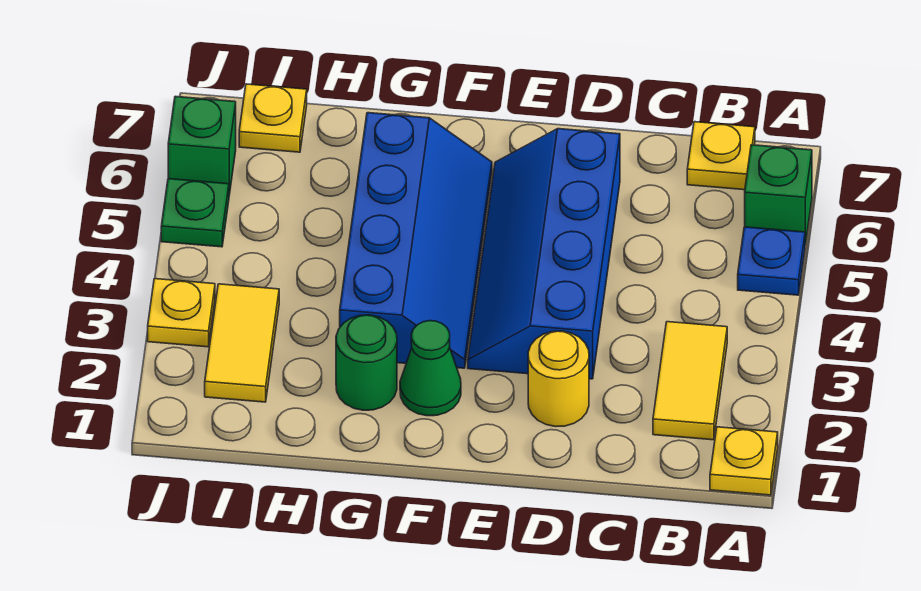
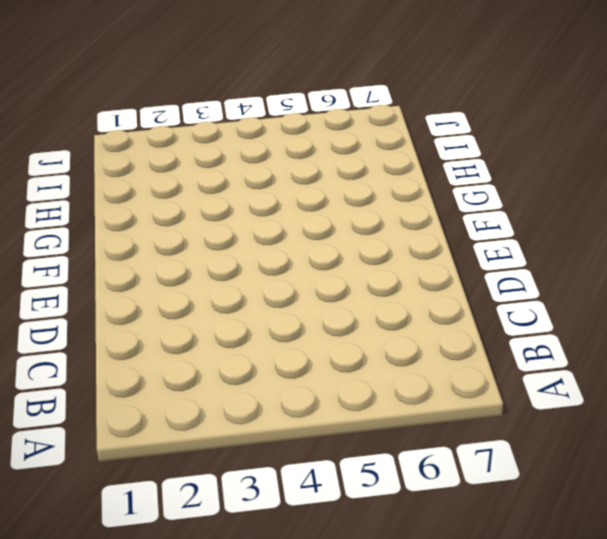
none -> yellow plate A1 level 1
none -> blue plate A5 level 1
none -> green brick A6 level 1

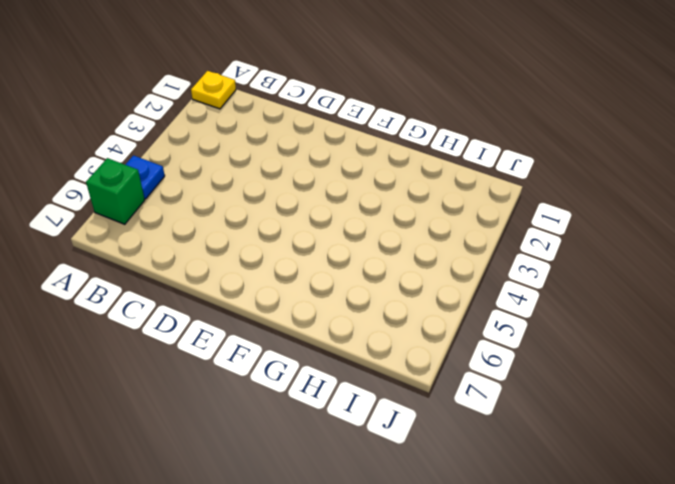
none -> yellow tile B2:B3 level 1
none -> yellow plate B7 level 1
none -> yellow round brick D2 level 1

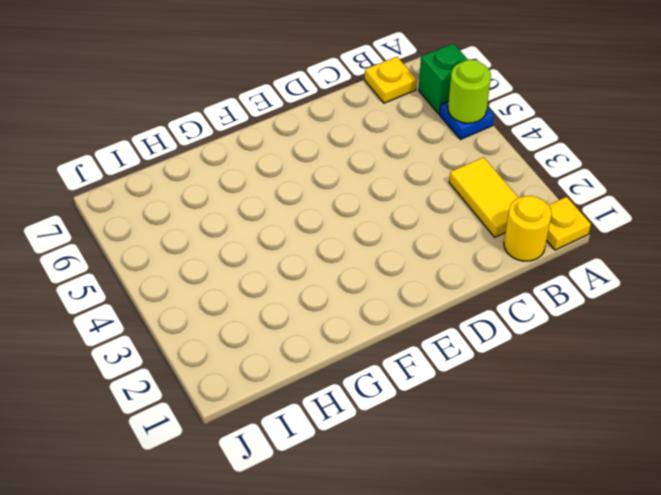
lime round brick A5 level 2 -> none
yellow round brick B1 level 1 -> yellow round brick D2 level 1
none -> blue slope D3:E6 level 1 top D
none -> green cone F2 level 1
none -> blue slope F3:G6 level 1 top G

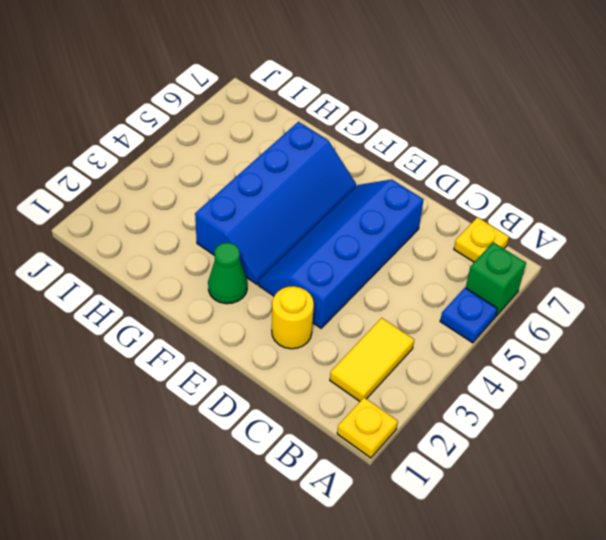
none -> green round brick G2 level 1
none -> yellow tile I2:I3 level 1
none -> yellow plate I7 level 1

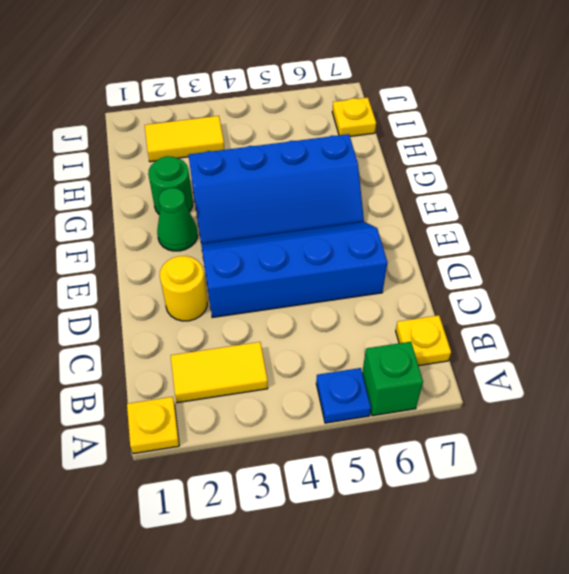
none -> yellow plate J3 level 1
none -> green plate J5 level 1
none -> green brick J6 level 1

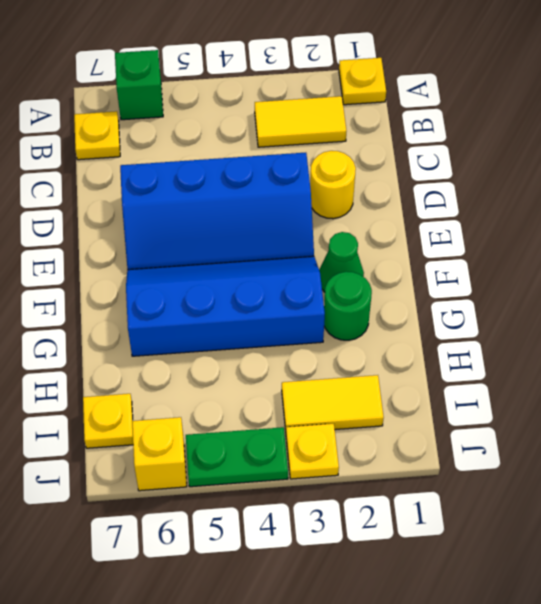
green plate J4:J5 level 1 -> green plate J5 level 1
yellow brick J6 level 1 -> green brick J6 level 1
none -> blue plate A5 level 1

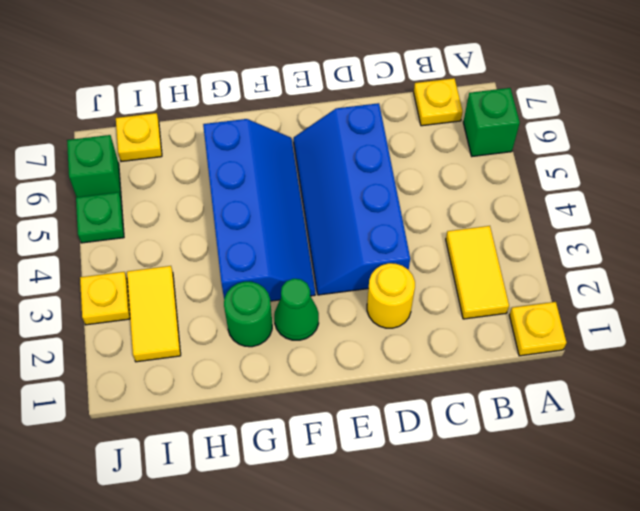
none -> blue plate A5 level 1

